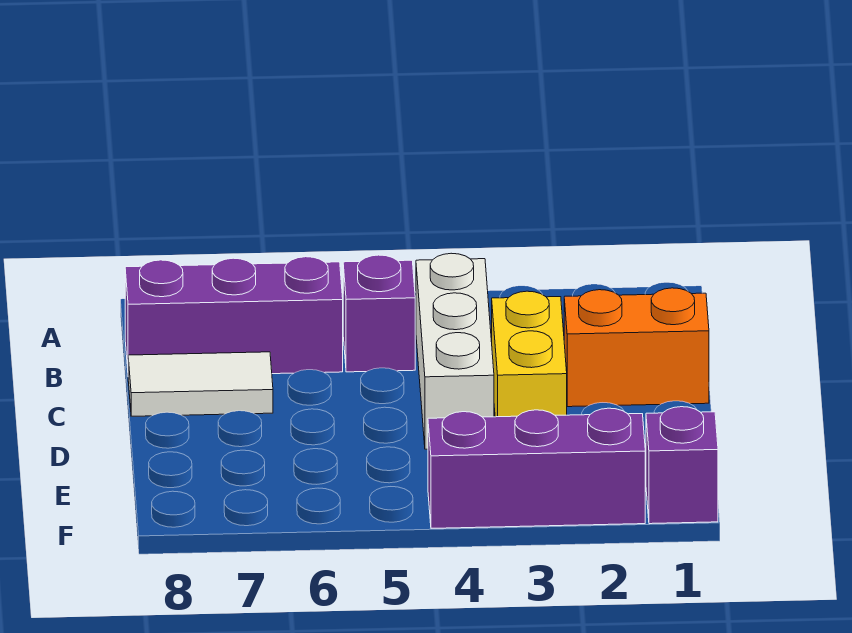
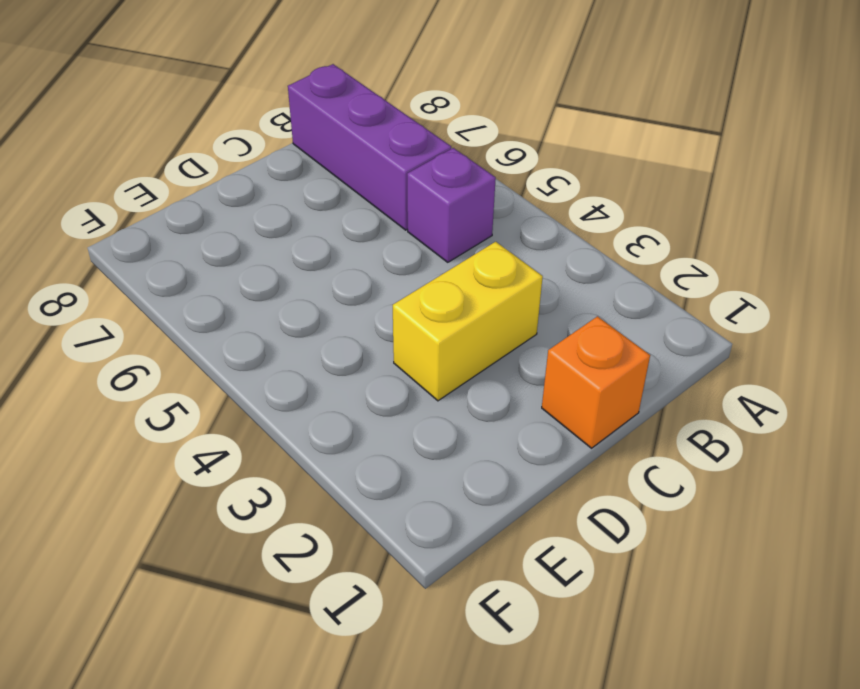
orange brick C1 level 1 -> orange brick C1:C2 level 1
none -> white brick B4:D4 level 1
none -> white tile C7:C8 level 1

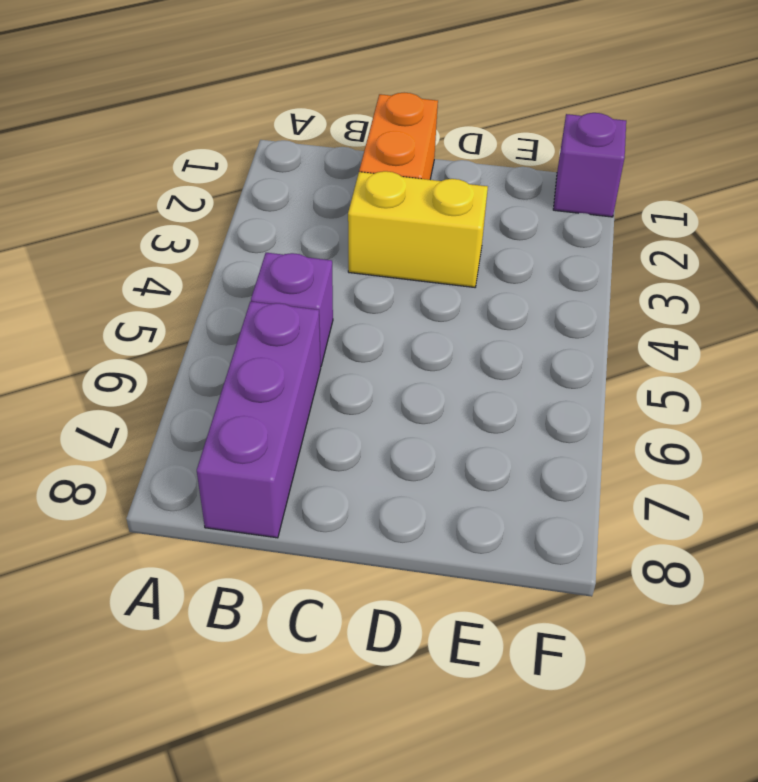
none -> white brick B4:D4 level 1
none -> white tile C7:C8 level 1

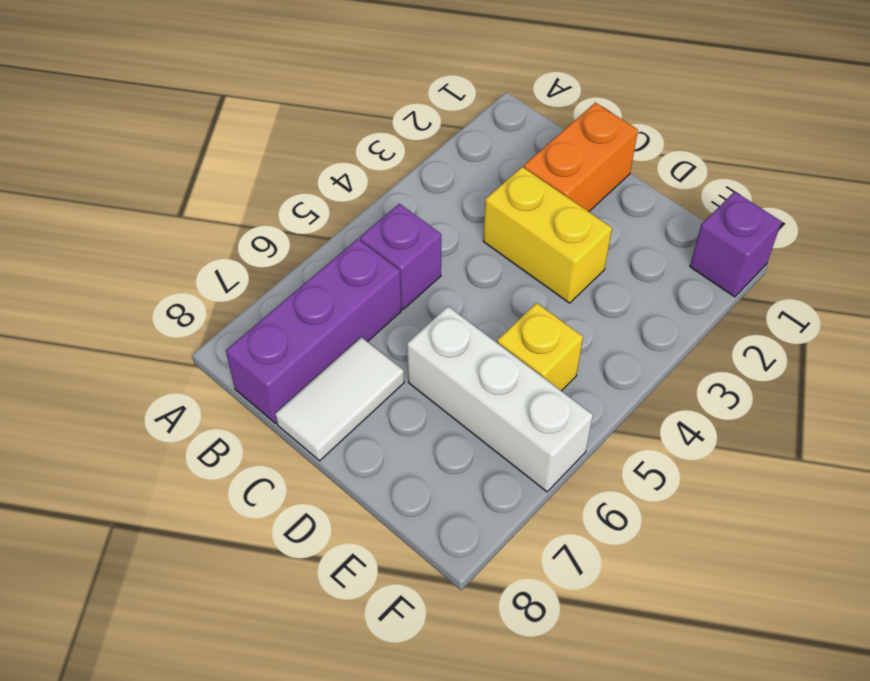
white brick D6:F6 level 1 -> white brick B4:D4 level 1
yellow brick E5 level 1 -> none
none -> purple brick F2:F4 level 1

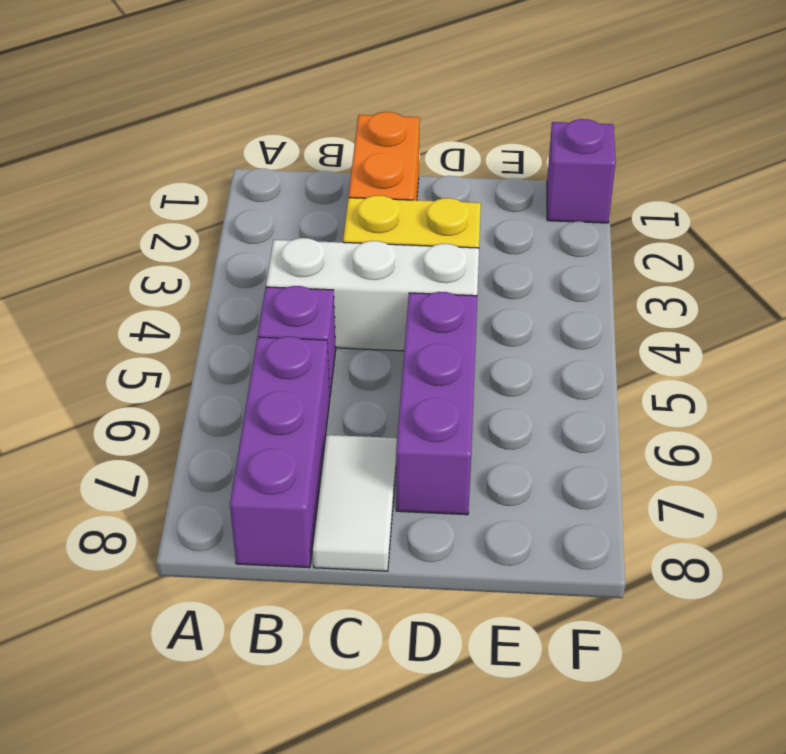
purple brick D5:D7 level 1 -> purple brick F2:F4 level 1

